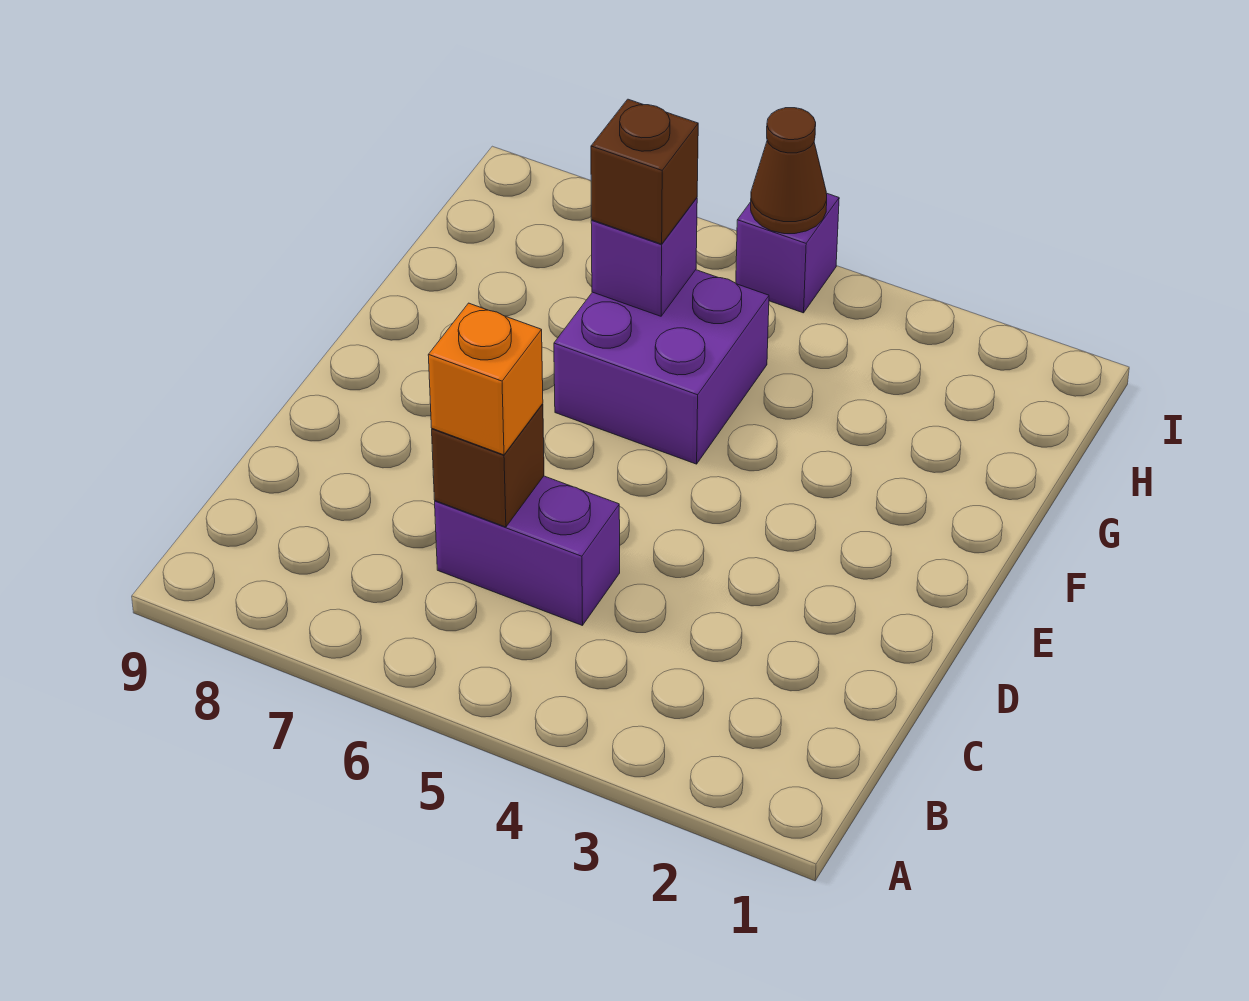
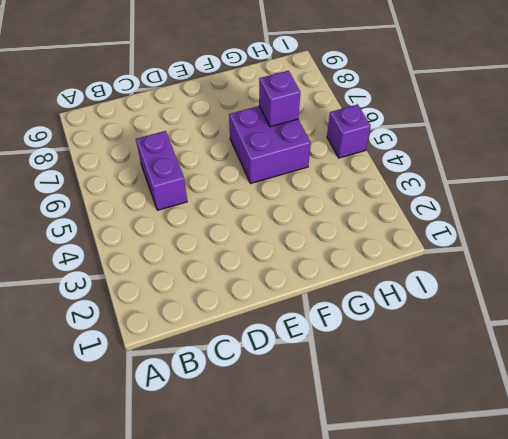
none -> brown brick C6 level 2
none -> brown cone I5 level 2

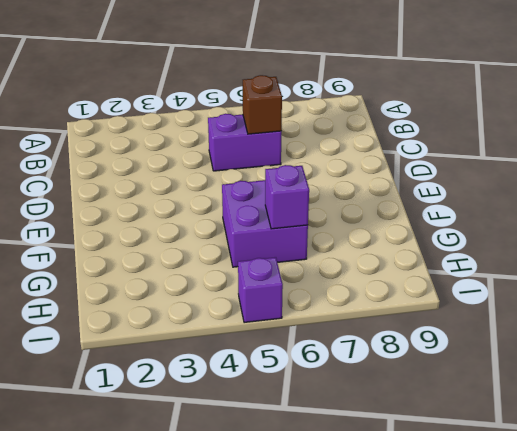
none -> brown cone I5 level 2
none -> orange brick C6 level 3

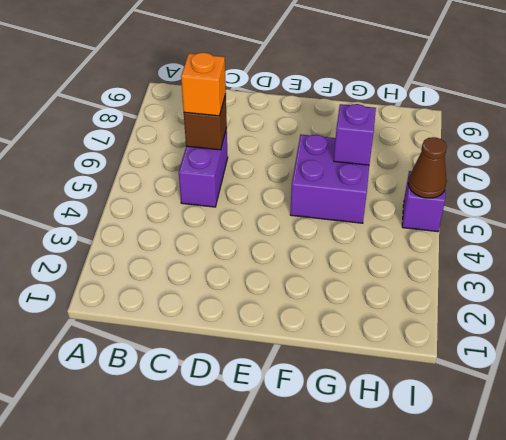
none -> brown brick G6 level 3

